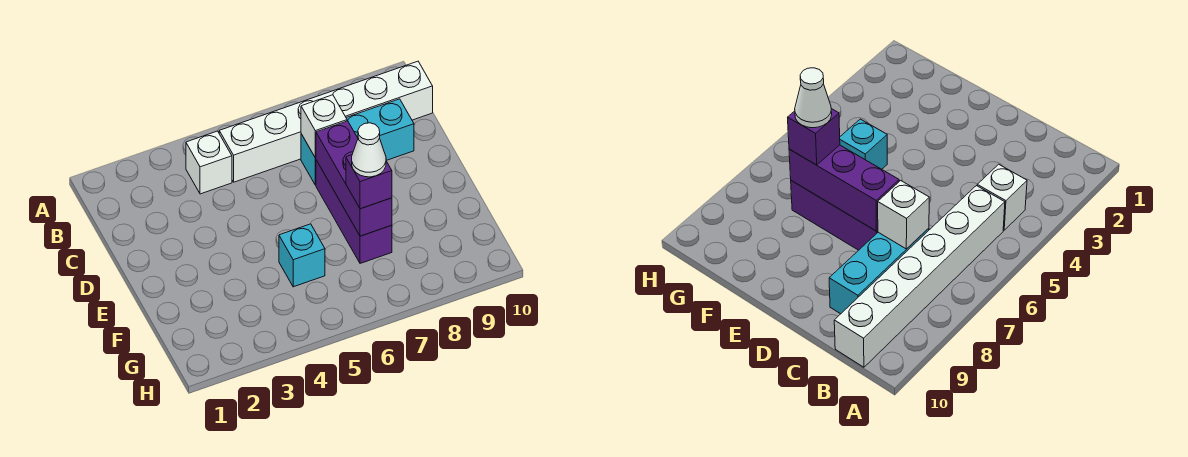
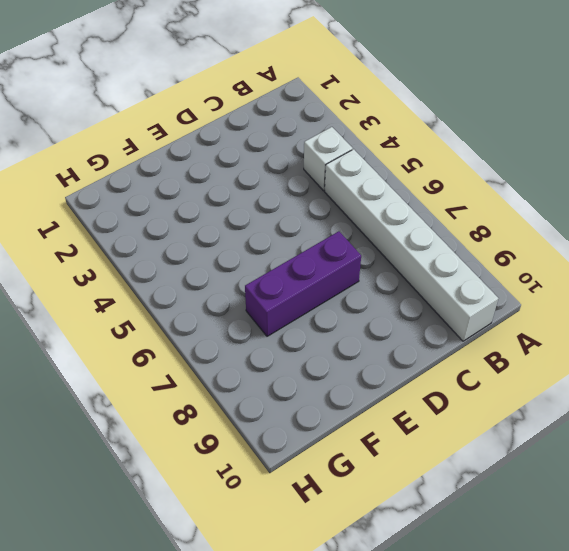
none -> cyan brick C7:C9 level 1
none -> cyan brick F5 level 1

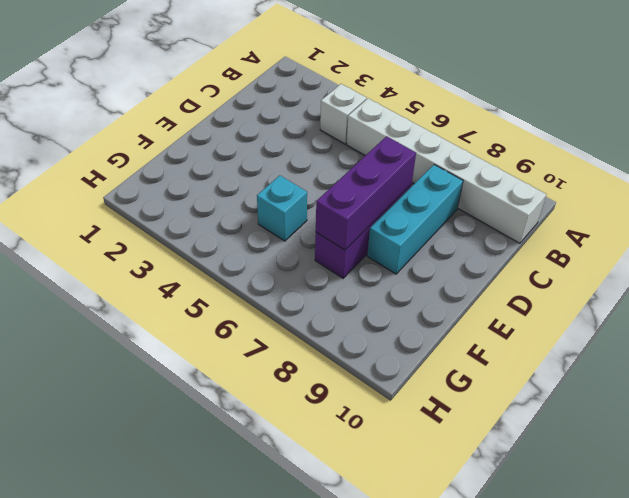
cyan brick C8:E8 level 1 -> cyan brick C7:C9 level 1
none -> white brick C7 level 2
none -> purple brick F7 level 3

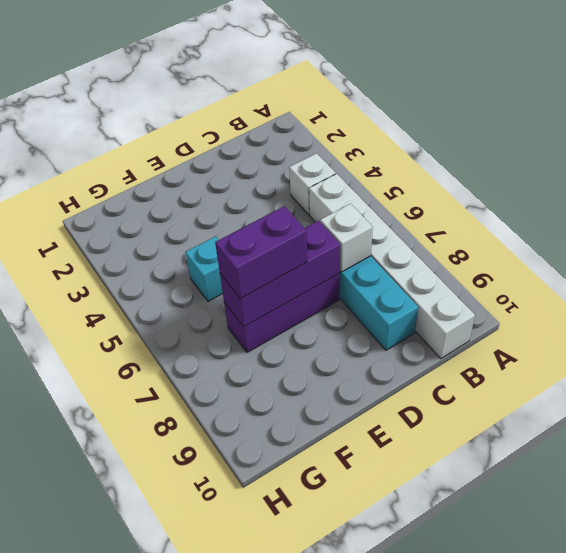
purple brick E7:F7 level 3 -> purple brick F7 level 3
none -> white cone F7 level 4

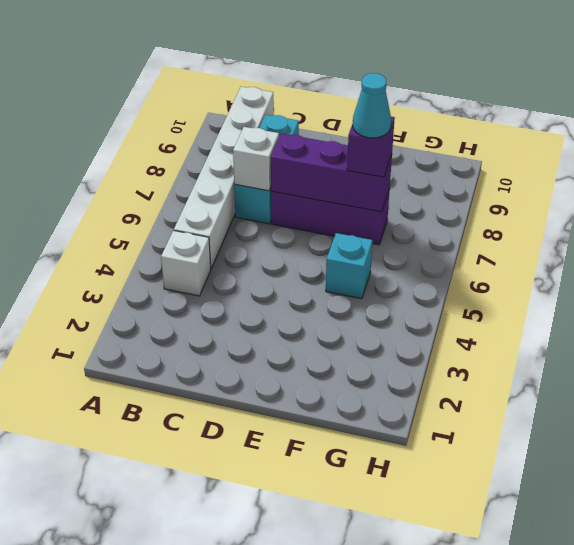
cyan cone F7 level 4 -> white cone F7 level 4

